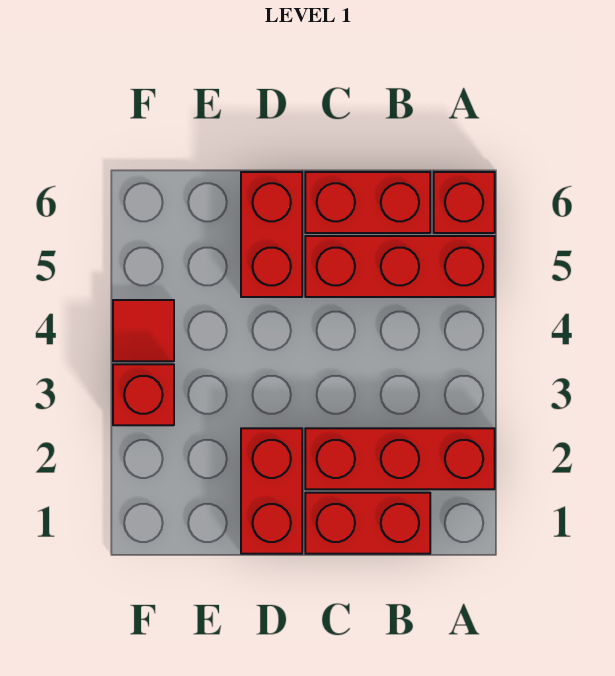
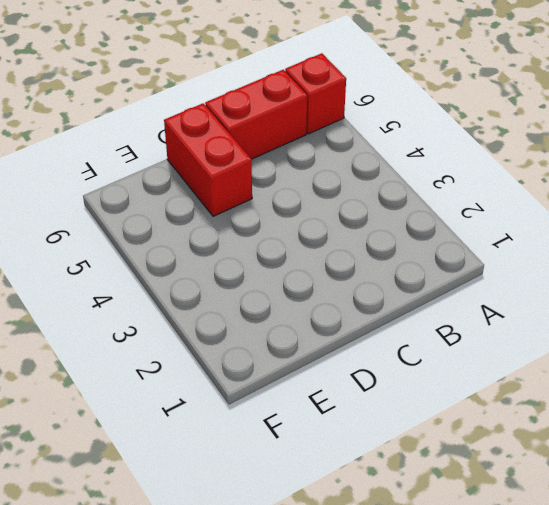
none -> red brick A2:C2 level 1
none -> red brick A5:C5 level 1

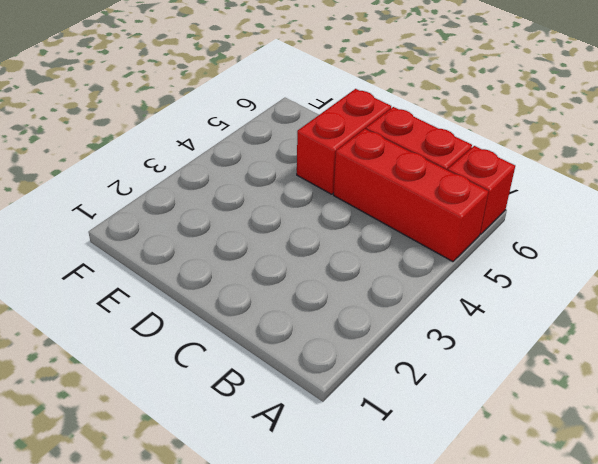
none -> red brick A2:C2 level 1
none -> red brick B1:C1 level 1

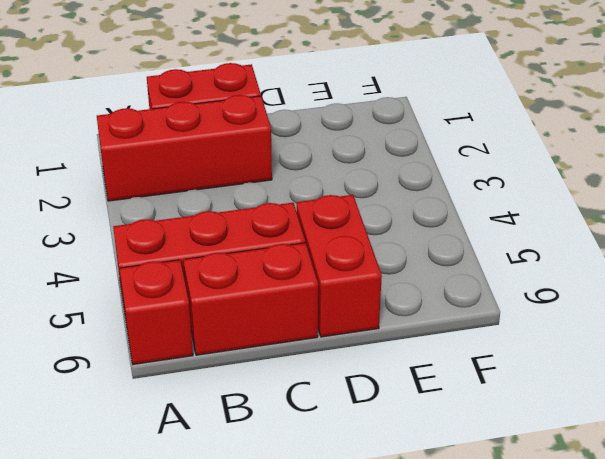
none -> red brick D1:D2 level 1
none -> red brick F3 level 1

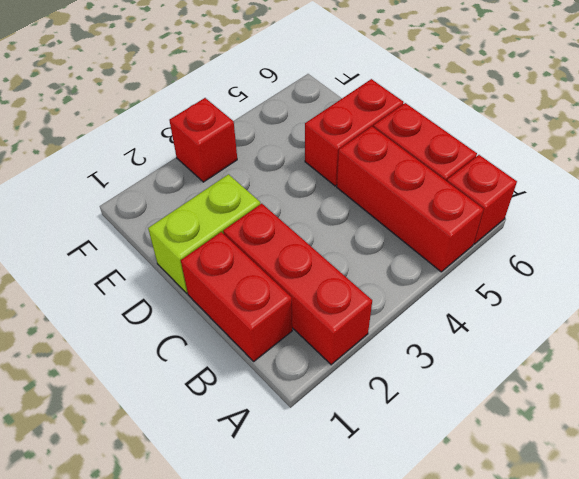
lime brick D1:D2 level 1 -> red brick D1:D2 level 1
none -> red tile F4 level 1

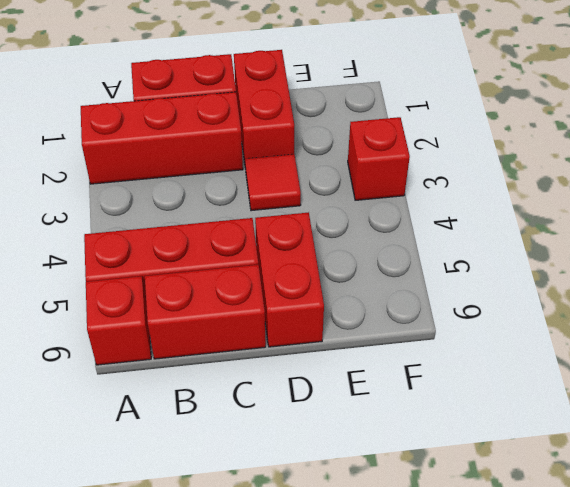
red tile D3 level 1 -> red tile F4 level 1

